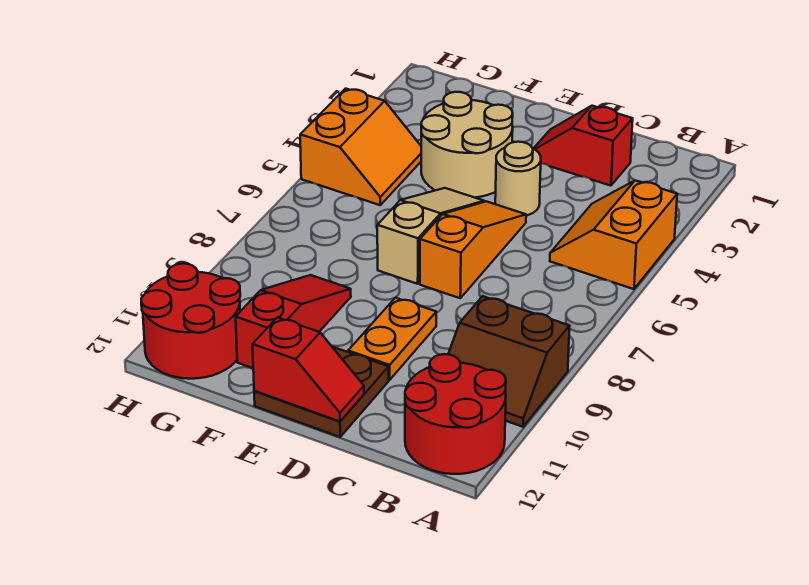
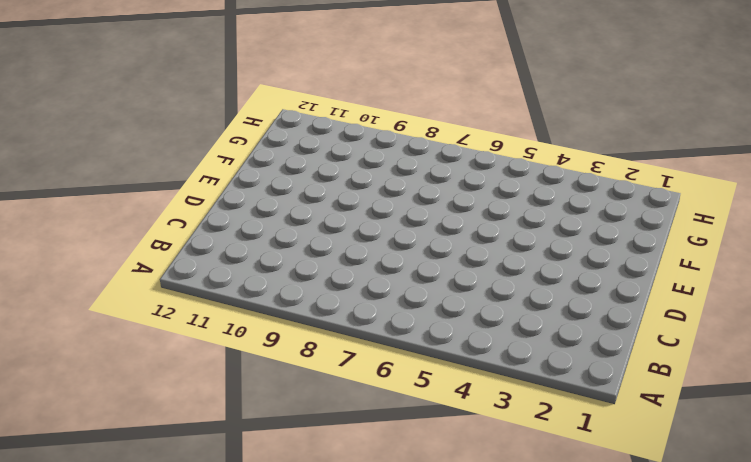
none -> orange slope A4:B5 level 1 top A
none -> brown slope A9:B10 level 1 top 9
none -> red round brick A11:B12 level 1

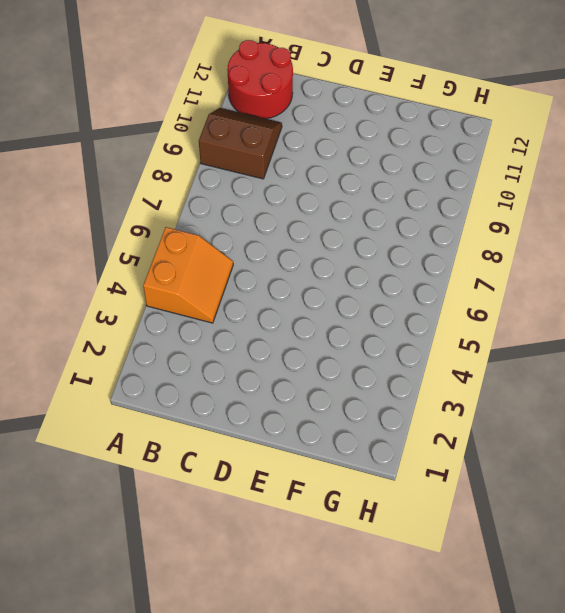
none -> red slope C2:D2 level 1 top C
none -> tan round brick D4 level 1
none -> orange slope D5:D7 level 1 top 7

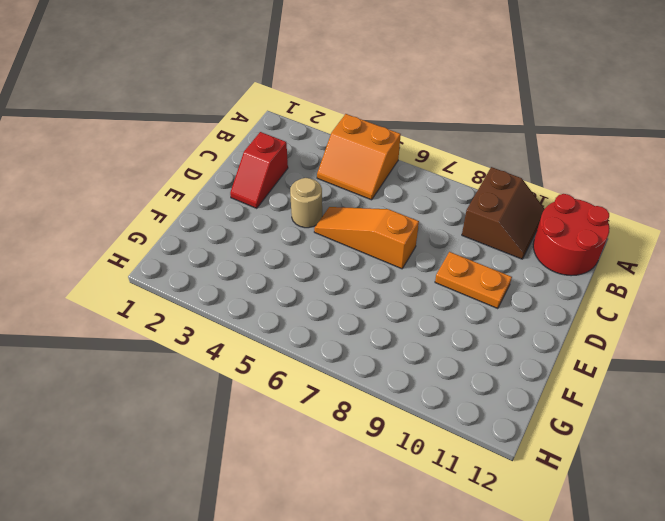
none -> brown plate D11:E12 level 1
none -> tan round brick E3:F4 level 1
none -> tan slope E5:E7 level 1 top 7

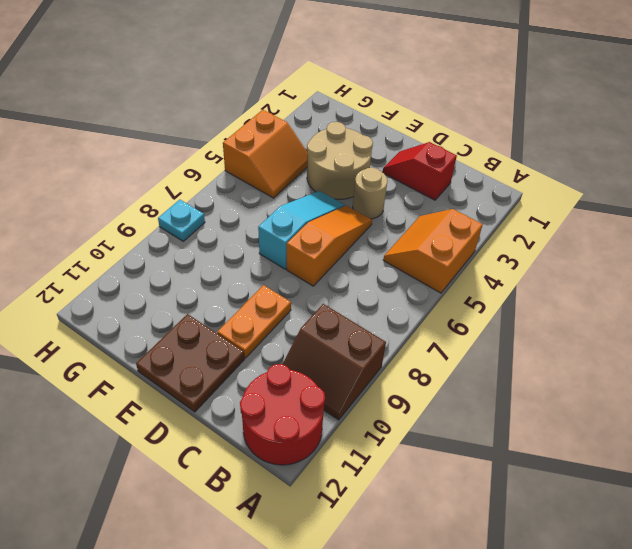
cyan slope E5:E7 level 1 top 7 -> tan slope E5:E7 level 1 top 7
cyan plate H8 level 1 -> none
none -> red slope F9:F11 level 1 top 11
none -> red round brick G11:H12 level 1
none -> red slope D12:E12 level 2 top E

